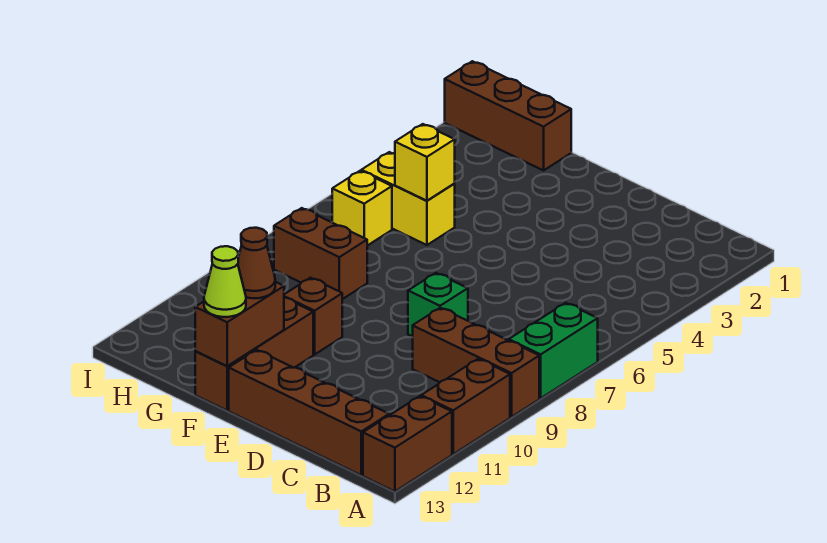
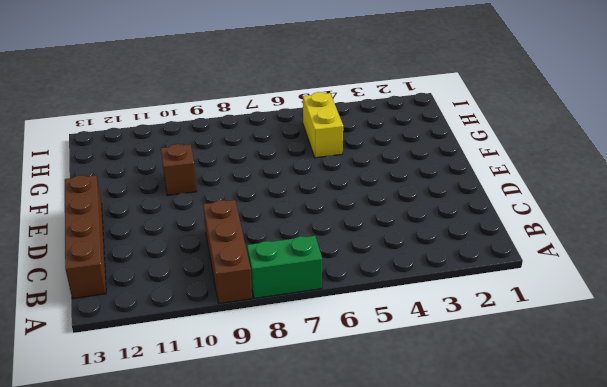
none -> brown brick A10:A11 level 1
none -> brown brick A12:A13 level 1
none -> green brick D8 level 1

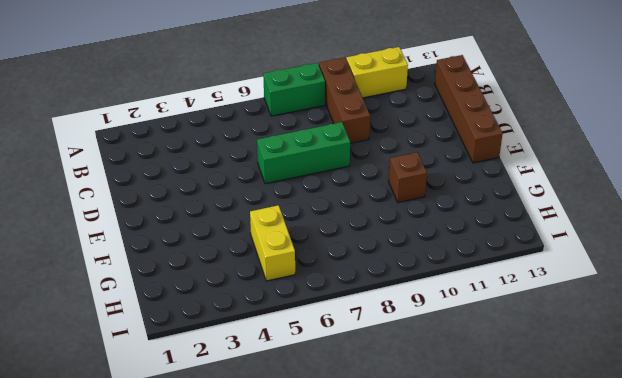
yellow brick A10:A11 level 1 -> brown brick A10:A11 level 1
green brick D6:D8 level 1 -> green brick D8 level 1
none -> brown brick A12:A13 level 1
none -> brown brick F11:F13 level 1
none -> brown brick G1:I1 level 1

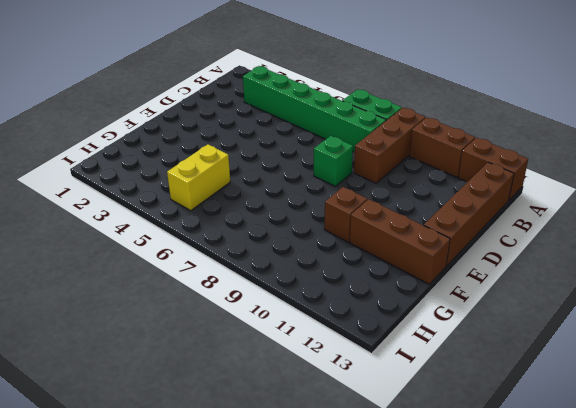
green brick B3:B8 level 1 -> none
none -> brown brick G1:I1 level 1
none -> brown brick G8:H8 level 1
none -> yellow brick H6 level 1

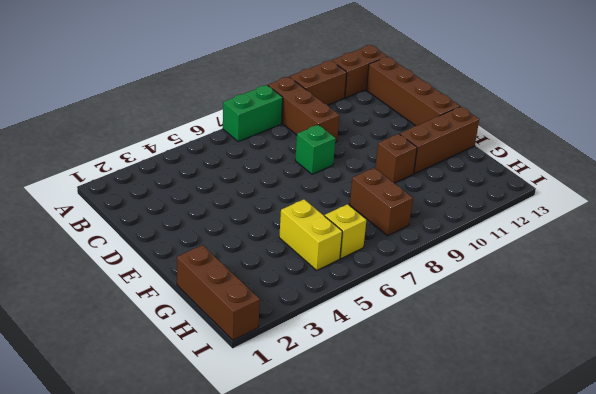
none -> brown brick F12:F13 level 2
none -> yellow brick G5 level 2
none -> brown cone F12 level 3

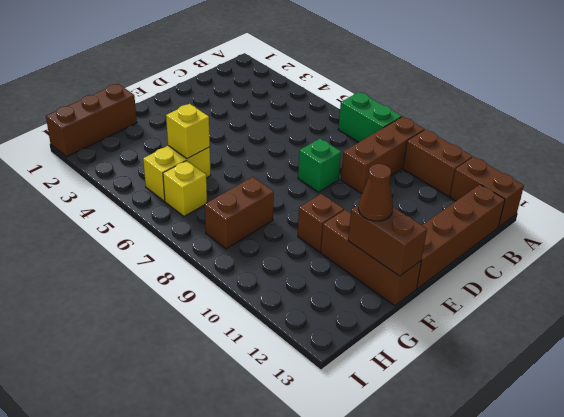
none -> lime cone F13 level 3

